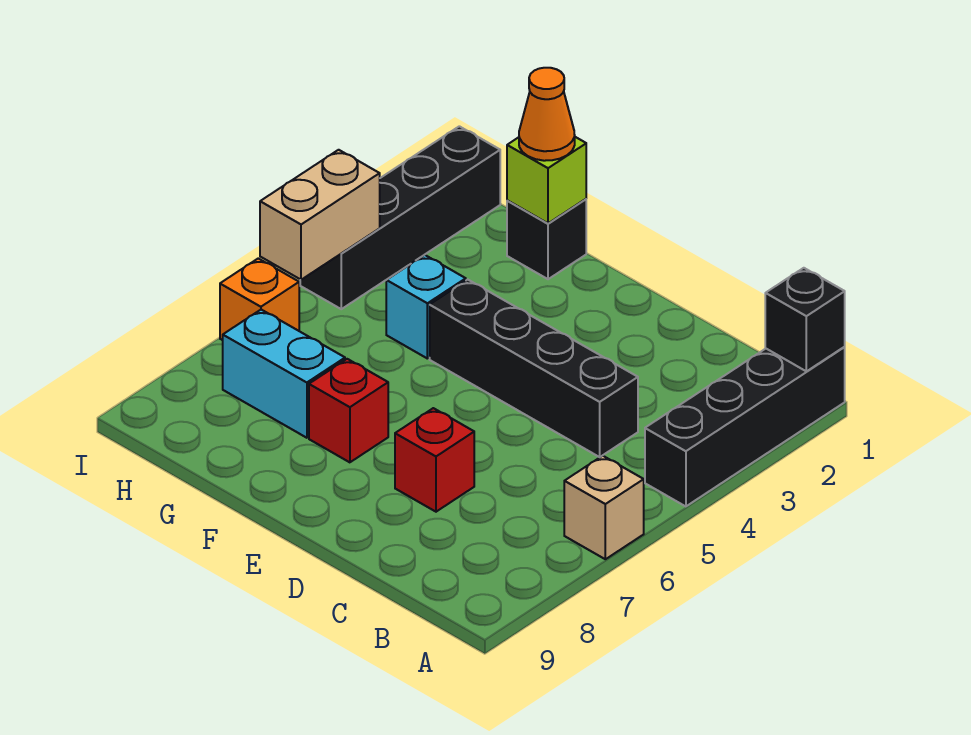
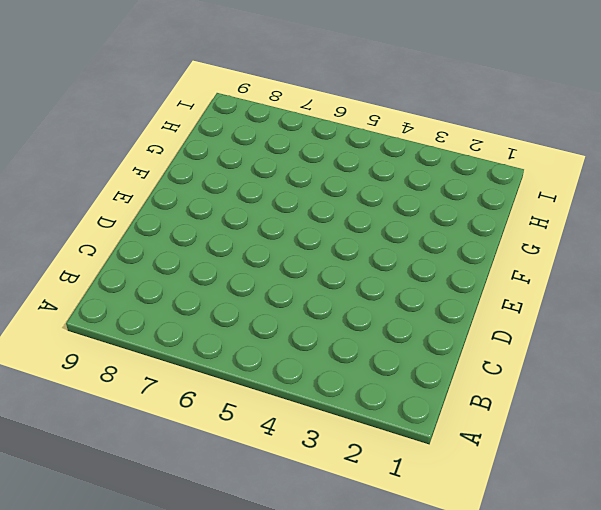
none -> black brick A1:A4 level 1
none -> tan brick A6 level 1
none -> black brick C4:F4 level 1

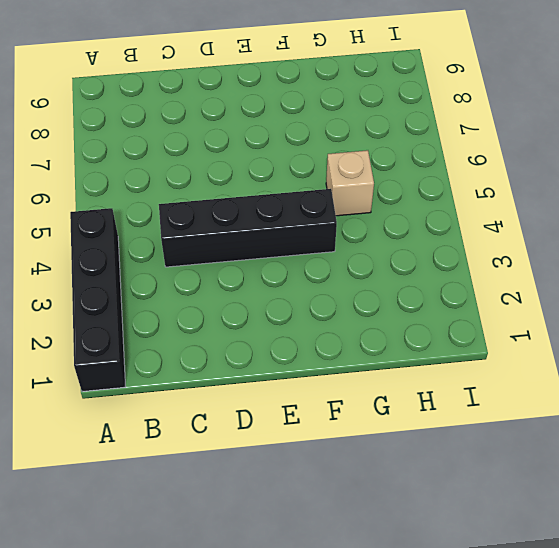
tan brick G5 level 1 -> tan brick A6 level 1
none -> red brick D7 level 1
none -> red brick F7 level 1
none -> black brick G1 level 1

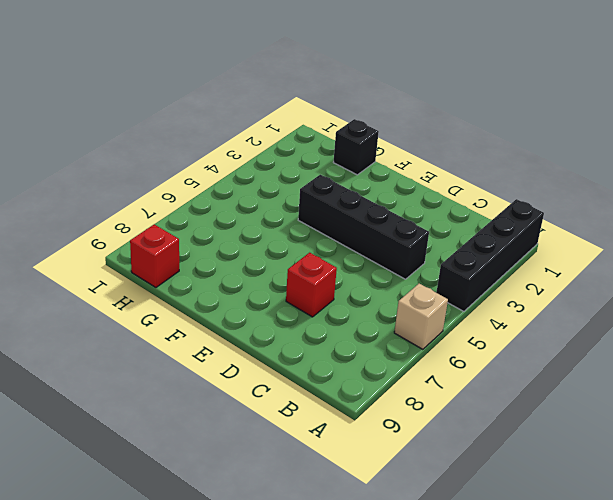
red brick H9 level 1 -> red brick F7 level 1
none -> cyan brick G4 level 1
none -> cyan brick G7:H7 level 1
none -> black brick I1:I4 level 1

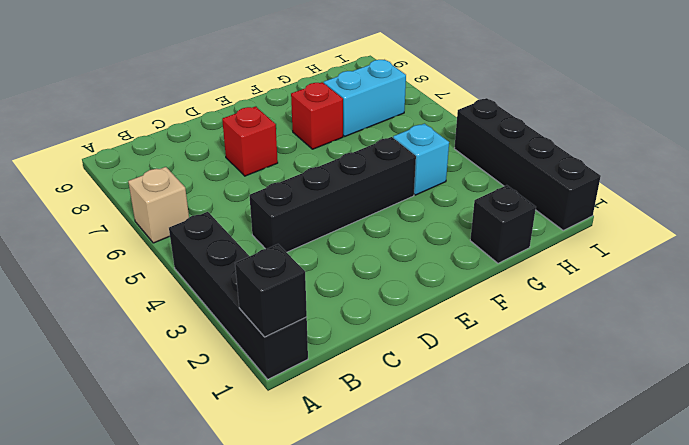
none -> orange brick I6 level 1
none -> lime brick G1 level 2
none -> tan brick I4:I5 level 2

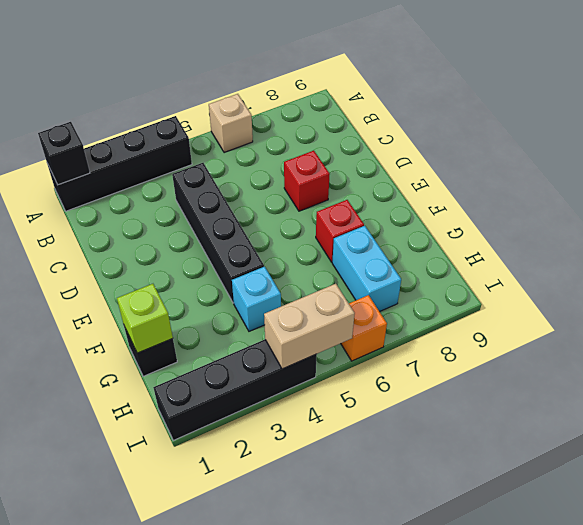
none -> orange cone G1 level 3

